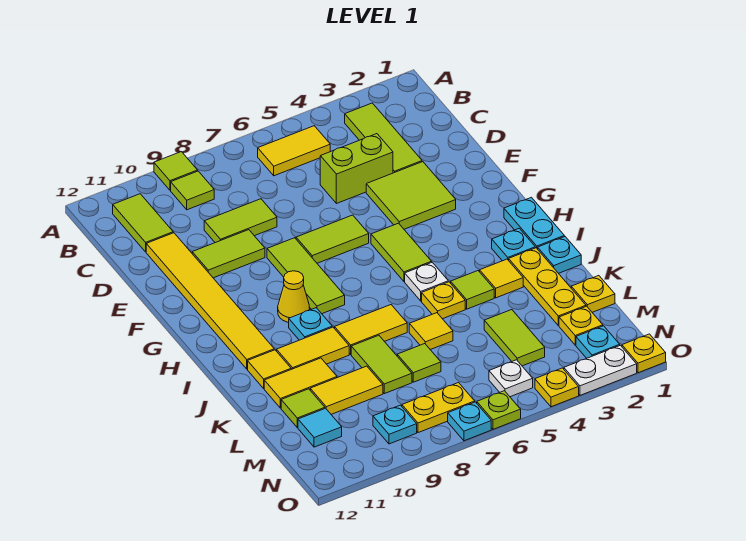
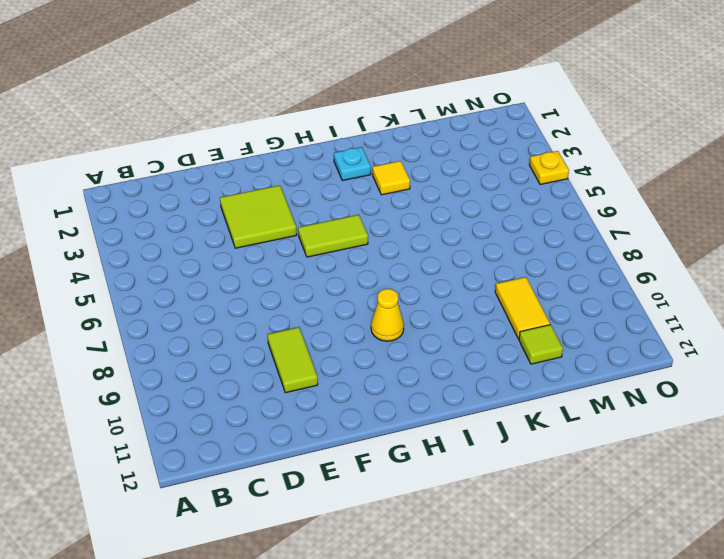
none -> lime tile A9 level 1
none -> lime tile B3:D3 level 1
none -> yellow tile B5:B6 level 1
none -> lime tile B9 level 1

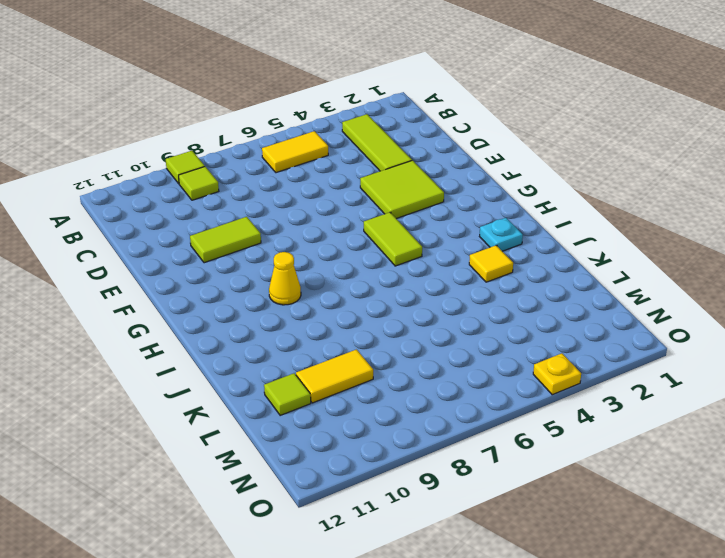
none -> lime tile B11:C11 level 1
none -> lime brick D4:D5 level 1
none -> lime tile D8:D9 level 1
none -> yellow tile D11:I11 level 1

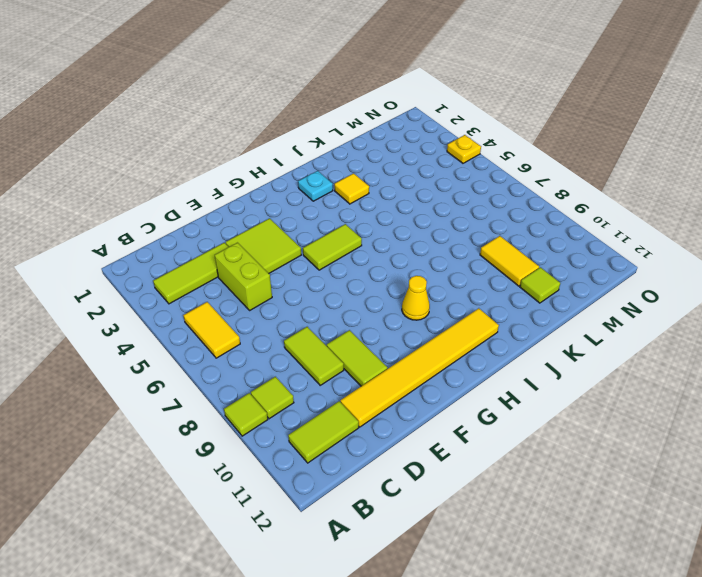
none -> lime tile F6:F7 level 1
none -> lime tile F8:H8 level 1
none -> cyan plate H1:I1 level 1
none -> white plate I5 level 1

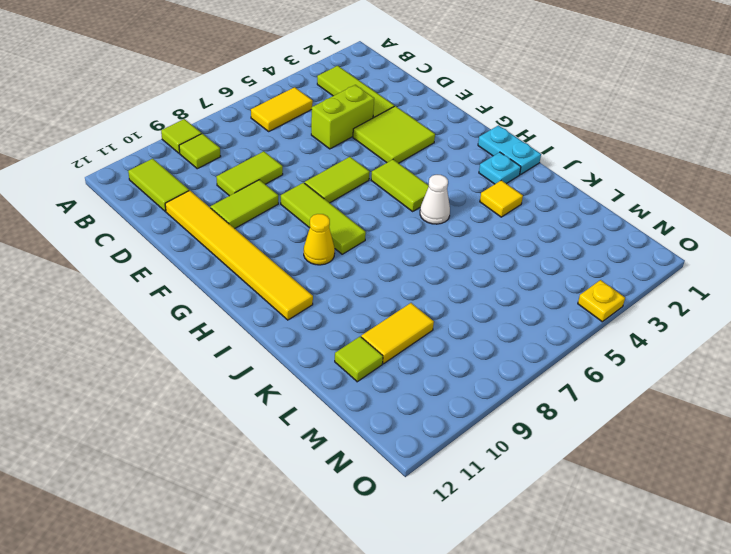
white cone I5 level 1 -> white plate I5 level 1
none -> cyan plate I9 level 1
none -> cyan plate J1 level 1
none -> yellow plate J2:L2 level 1
none -> lime tile J4 level 1

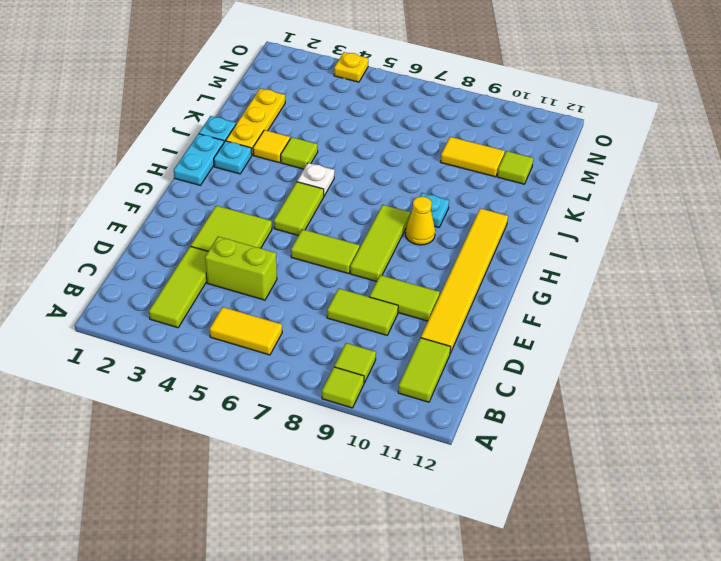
none -> yellow plate J5 level 1
none -> yellow tile J7:J8 level 1
none -> yellow tile J9:J10 level 1
none -> yellow tile J11 level 1

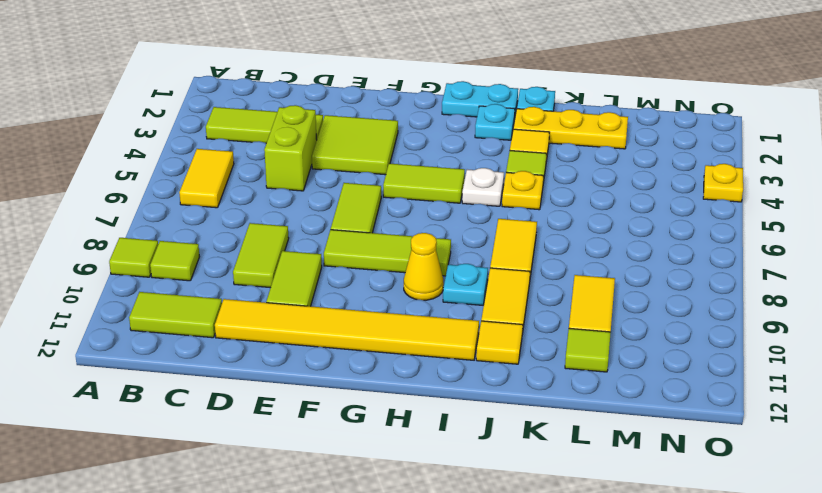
none -> yellow tile K6 level 1
none -> lime tile K8:L8 level 1
none -> yellow tile K10:K11 level 1
none -> yellow plate L1 level 1

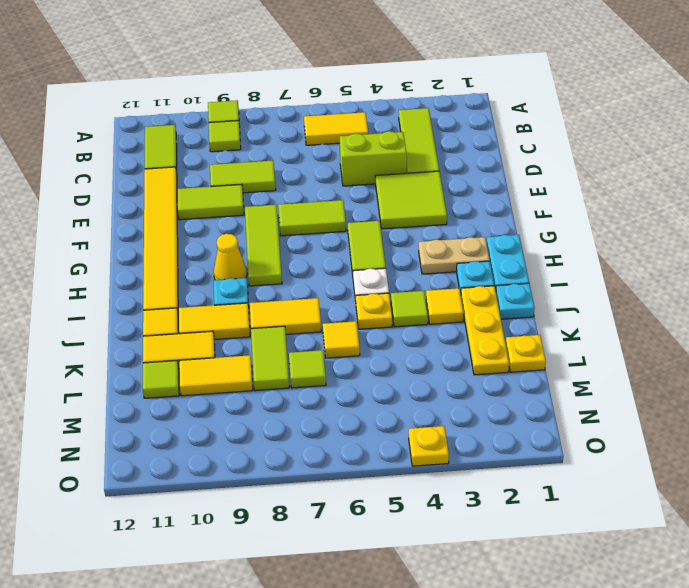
tan plate H2:H3 level 1 -> none
none -> lime tile L4:M4 level 1
none -> yellow plate M2 level 1
none -> cyan tile M11 level 1
none -> cyan plate N2 level 1

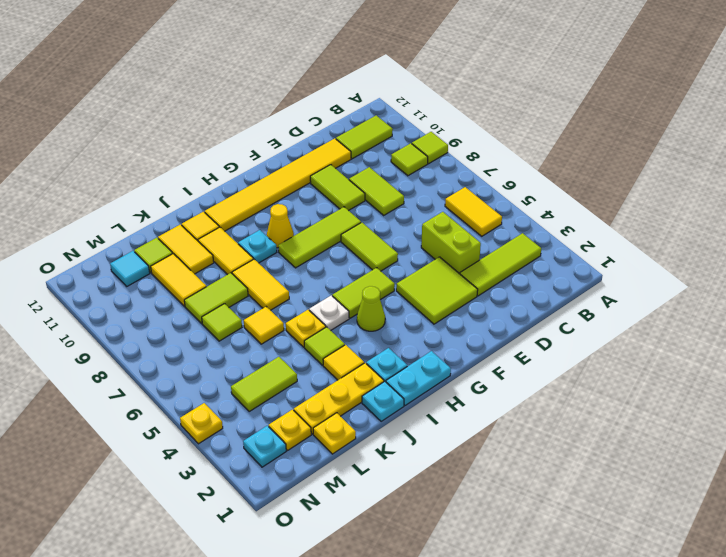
lime cone H4 level 1 -> none
none -> white plate N5 level 1
none -> yellow plate N7:N8 level 1
none -> cyan plate N9 level 1
none -> yellow plate O1 level 1

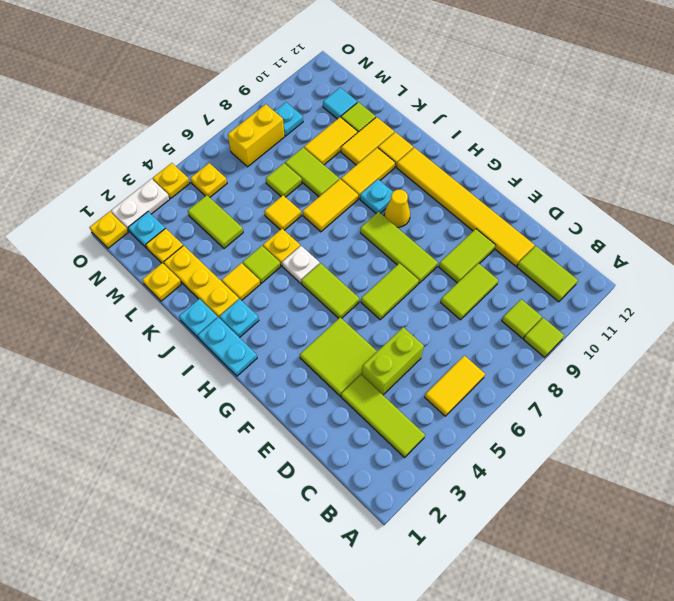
yellow plate N5 level 1 -> white plate N5 level 1
yellow brick N7:N8 level 1 -> yellow plate N7:N8 level 1
none -> lime plate O6 level 1
none -> cyan plate O7 level 1

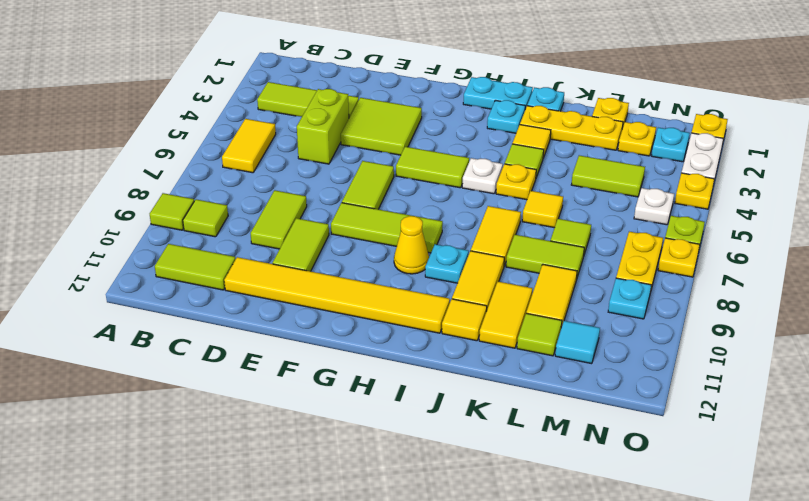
yellow plate O7 level 1 -> cyan plate O7 level 1

